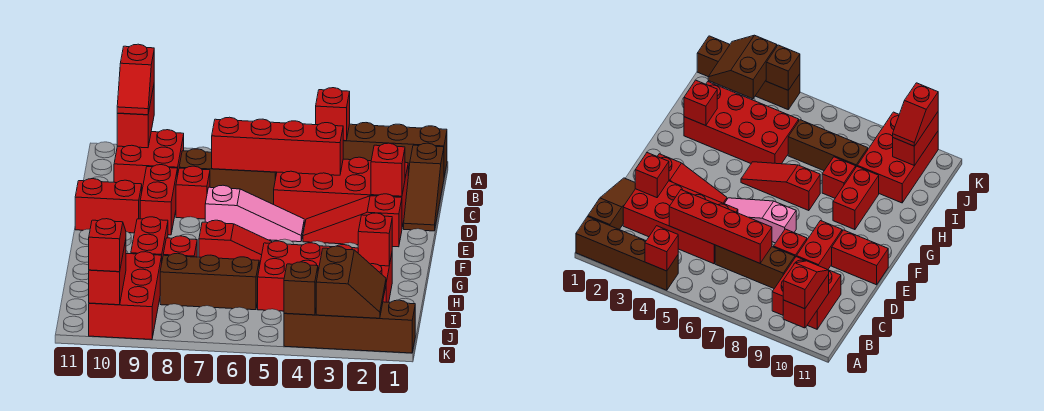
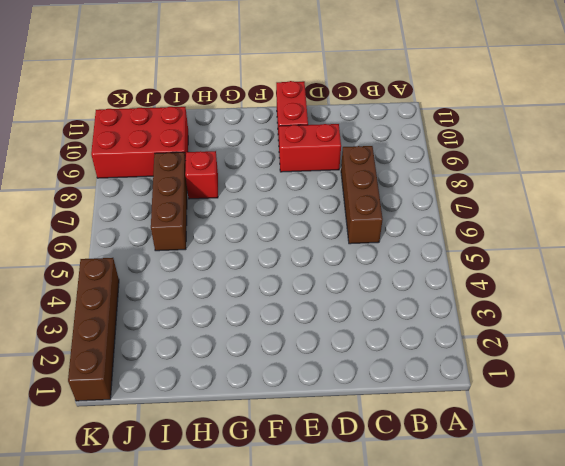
none -> brown brick A1:A4 level 1
none -> brown slope B1:D1 level 1 top B
none -> red brick B9:C10 level 1

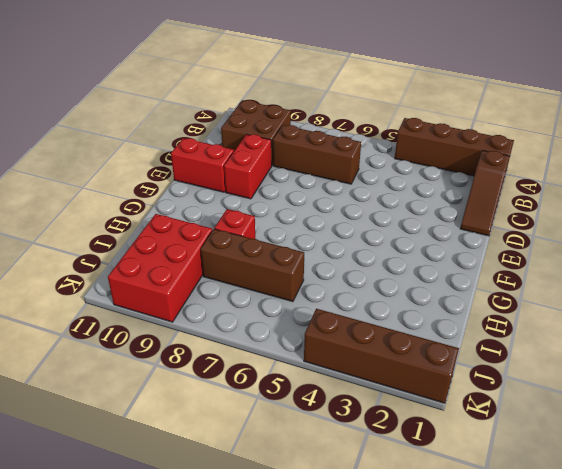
brown brick B9:C10 level 1 -> red brick B9:C10 level 1
none -> red brick C2:D5 level 1
none -> red brick D8 level 1
none -> red slope E2:E4 level 1 top 2

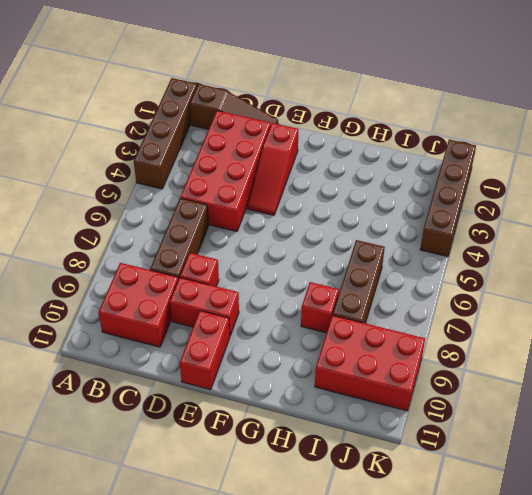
none -> pink slope E5:E7 level 1 top 7
none -> red slope G5:G7 level 1 top 7
none -> red brick G9:H9 level 1

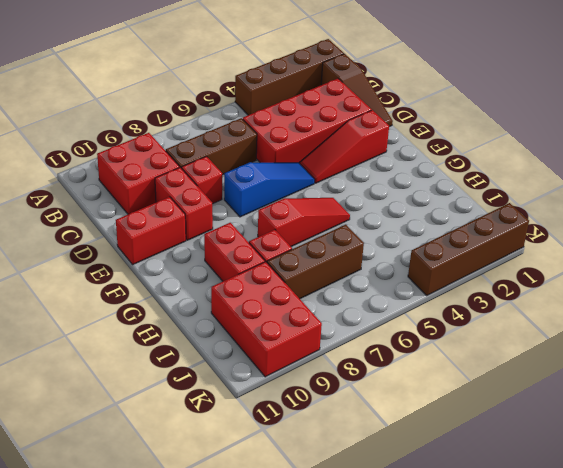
blue slope E5:E7 level 1 top 7 -> pink slope E5:E7 level 1 top 7
none -> red brick H2:I5 level 1
none -> red brick A4 level 2
none -> red brick A10:B10 level 2

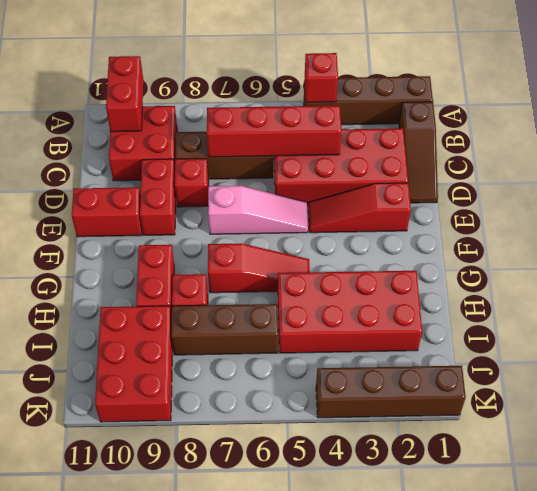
none -> red brick D2 level 2
none -> red brick H2 level 2
none -> brown slope J2:K3 level 2 top 3

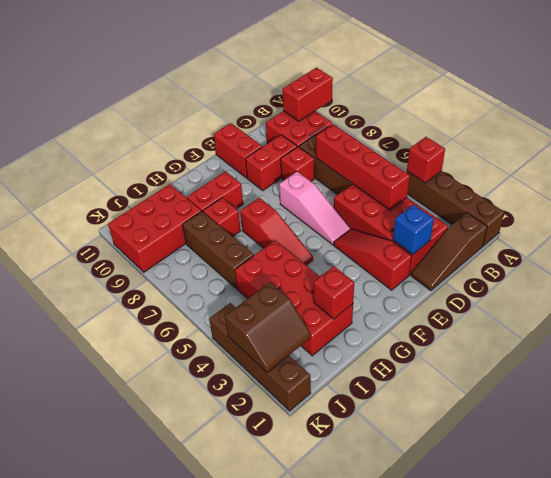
blue brick D2 level 2 -> red brick D2 level 2
none -> red brick J10:K10 level 2
none -> brown brick K4 level 2
none -> red slope A10:B10 level 3 top A

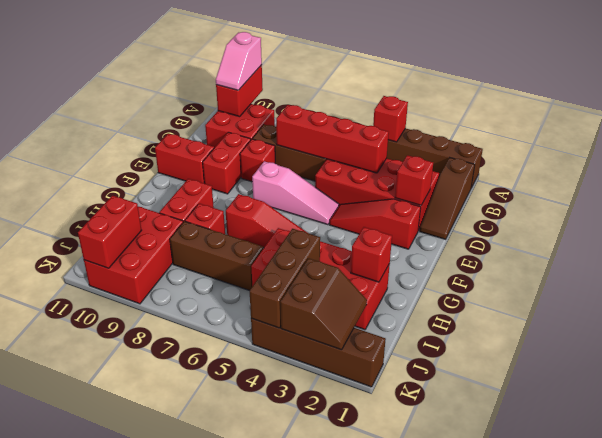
pink slope A10:B10 level 3 top A -> red slope A10:B10 level 3 top A
brown brick I4:K4 level 2 -> brown brick K4 level 2
none -> red slope J10:K10 level 3 top K

